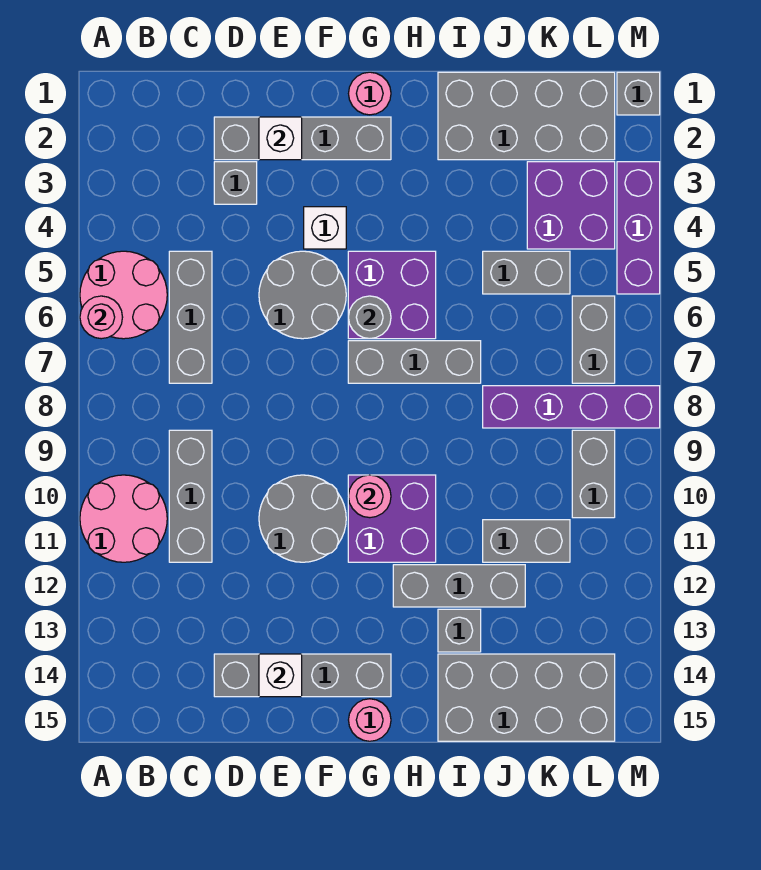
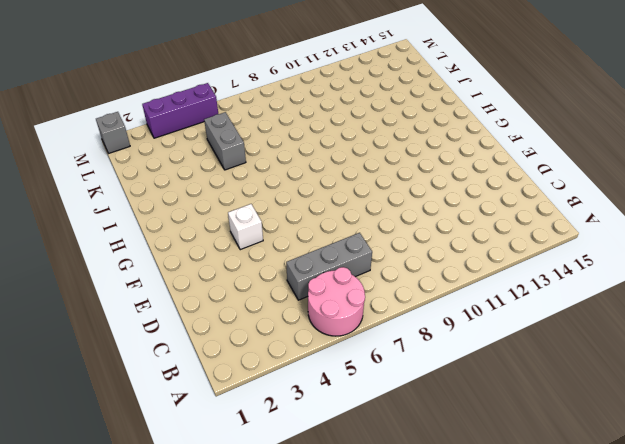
none -> pink round brick A10:B11 level 1
none -> grey brick C9:C11 level 1
none -> grey brick D2:G2 level 1
none -> grey brick D3 level 1

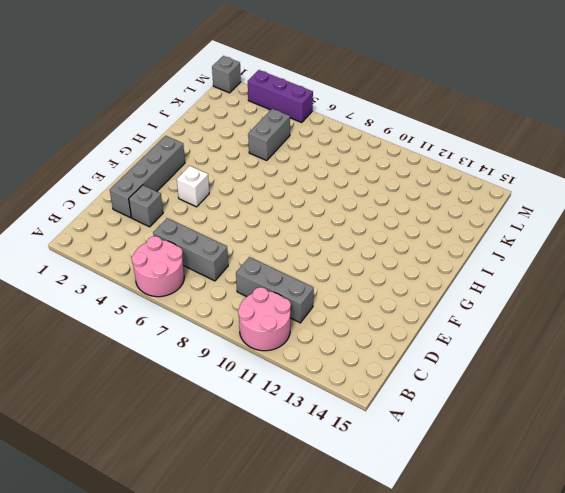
none -> grey brick D14:G14 level 1
none -> grey round brick E5:F6 level 1
none -> grey round brick E10:F11 level 1
none -> pink round brick G1 level 1

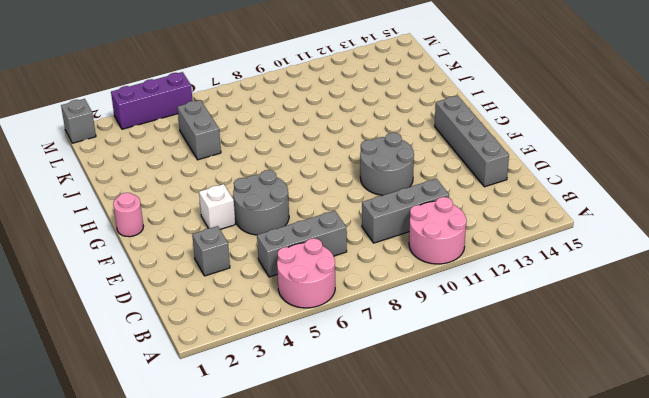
none -> grey brick D2:G2 level 1
none -> purple brick G5:H6 level 1
none -> grey brick G7:I7 level 1
none -> purple brick G10:H11 level 1

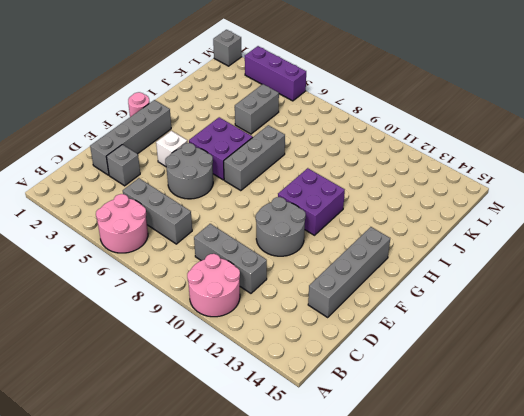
none -> pink round brick G15 level 1
none -> grey brick H12:J12 level 1
none -> grey brick I1:L2 level 1
none -> grey brick I13 level 1

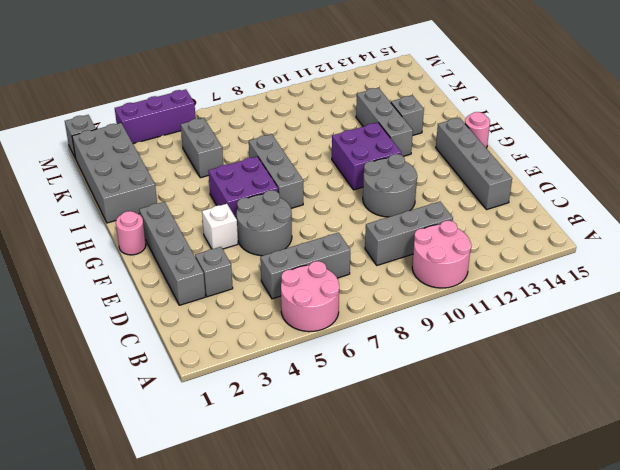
none -> grey brick I14:L15 level 1
none -> purple brick J8:M8 level 1
none -> grey brick J11:K11 level 1
none -> purple brick K3:L4 level 1

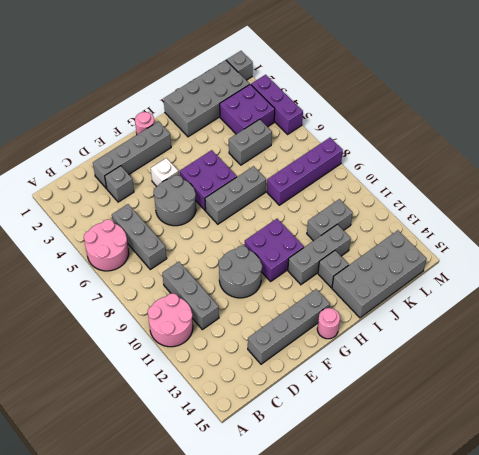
none -> grey brick L6:L7 level 1
none -> grey brick L9:L10 level 1
none -> pink round brick A6 level 2
none -> white brick E2 level 2

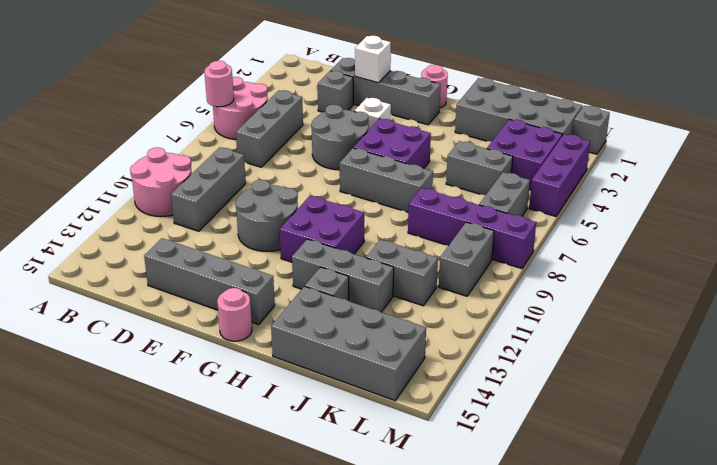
none -> white brick E14 level 2
none -> grey round brick G6 level 2
none -> pink round brick G10 level 2

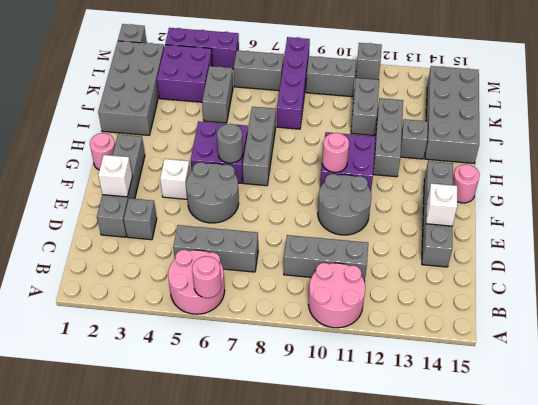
grey brick M11 level 1 -> none

